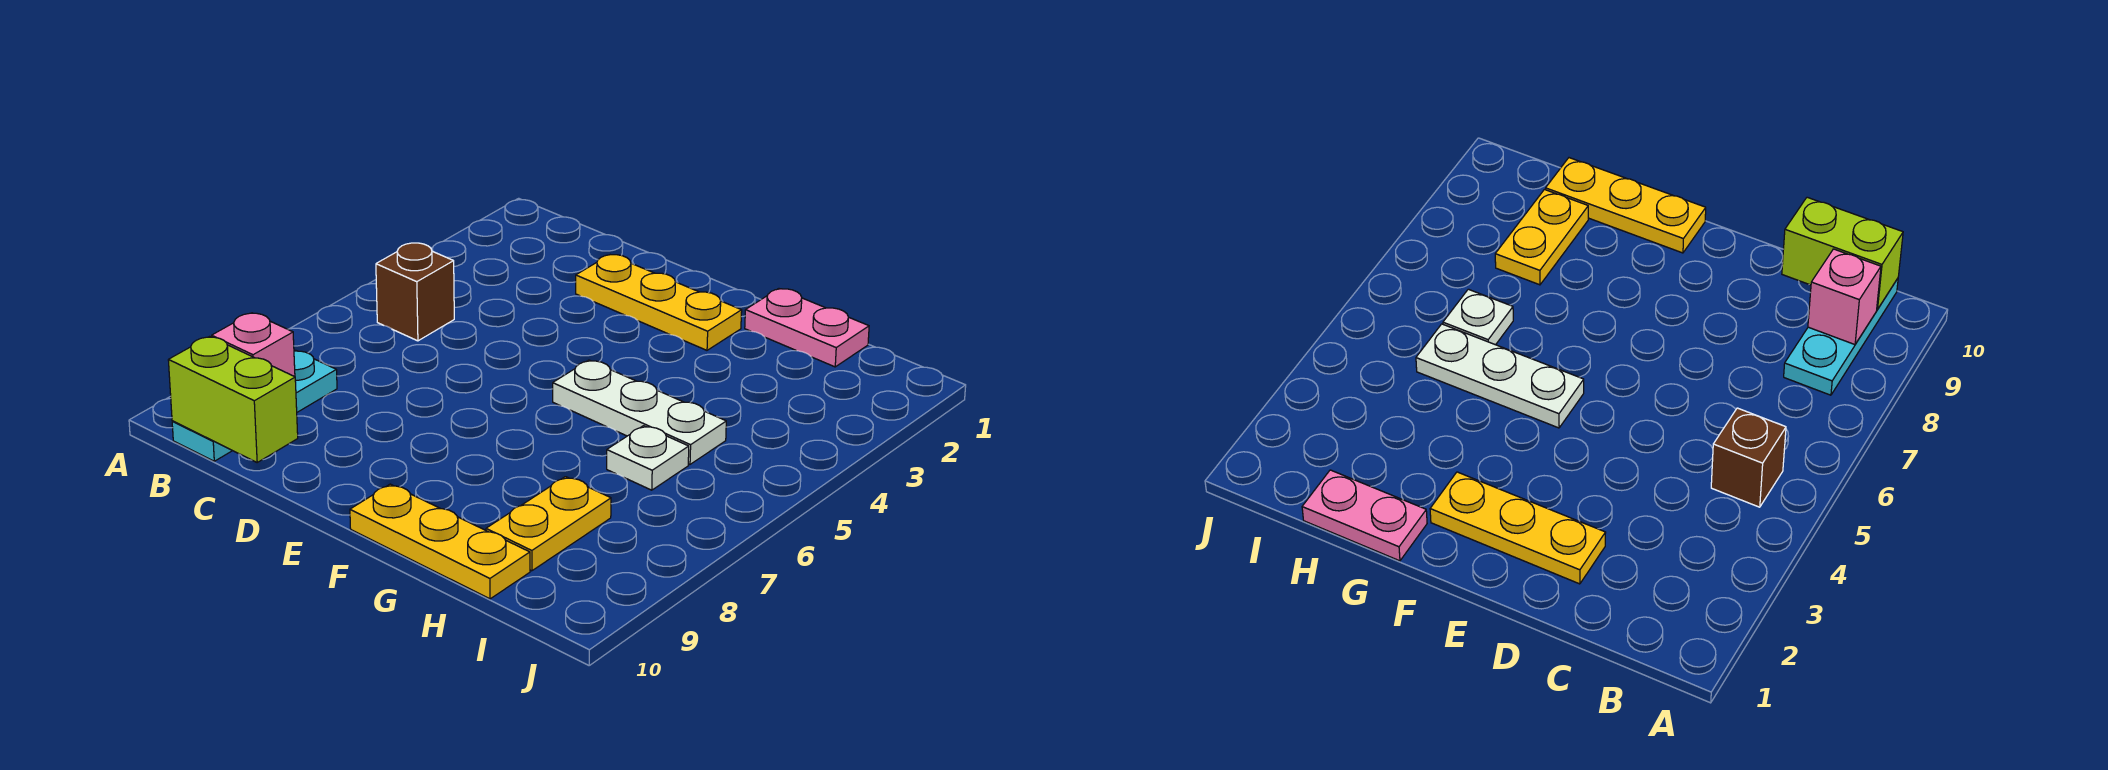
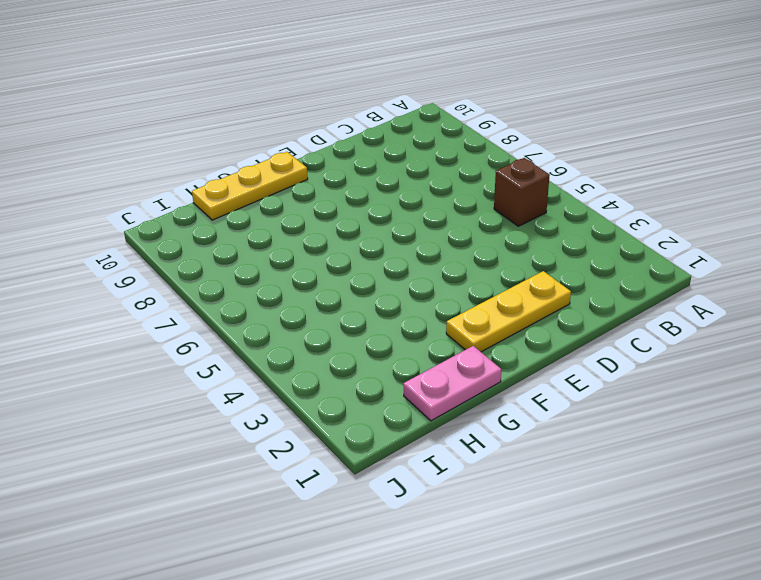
none -> cyan plate B8:B10 level 1
none -> white plate F5:H5 level 1

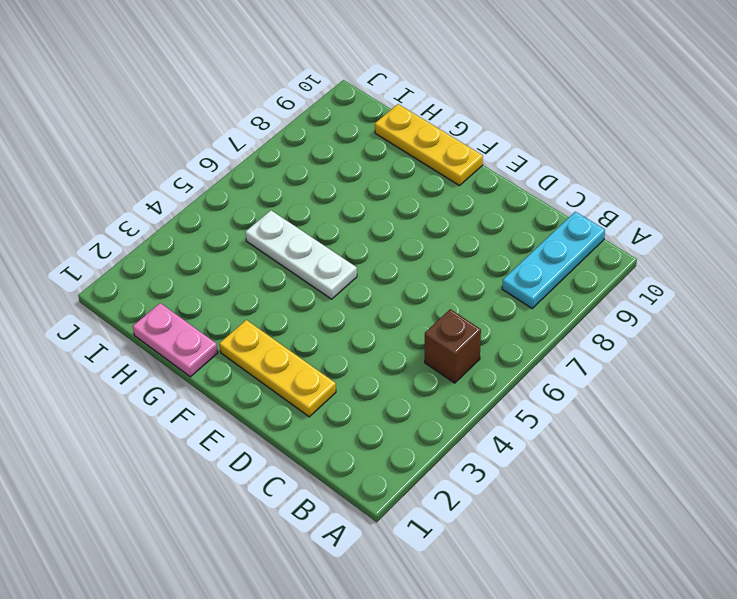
none -> white plate H6 level 1
none -> yellow plate H8:H9 level 1

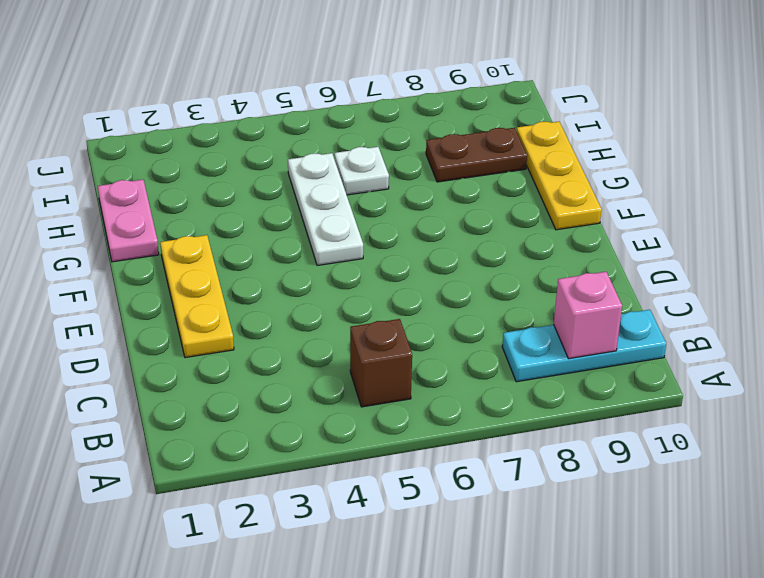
brown plate H8:H9 level 1 -> yellow plate H8:H9 level 1
none -> lime brick B10:C10 level 2

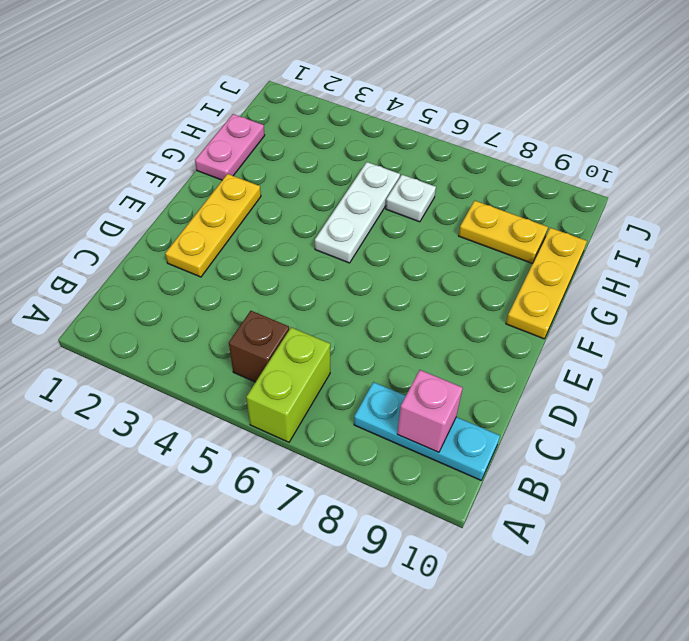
lime brick A6:B6 level 1 -> lime brick B10:C10 level 2

